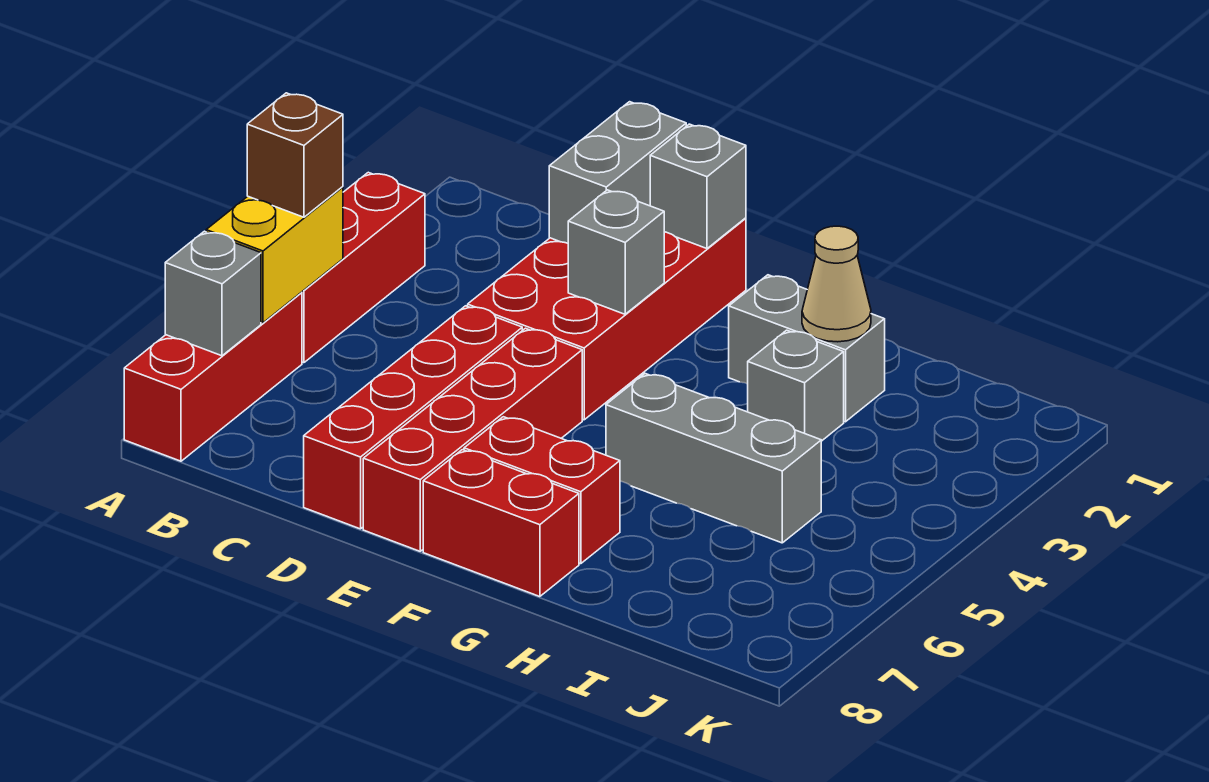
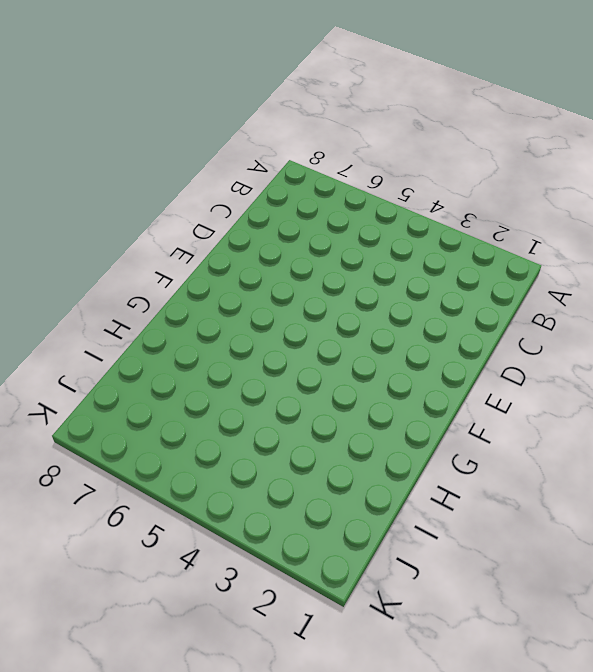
none -> red brick A3:A5 level 1
none -> red brick A6:A8 level 1
none -> red brick D1:E4 level 1

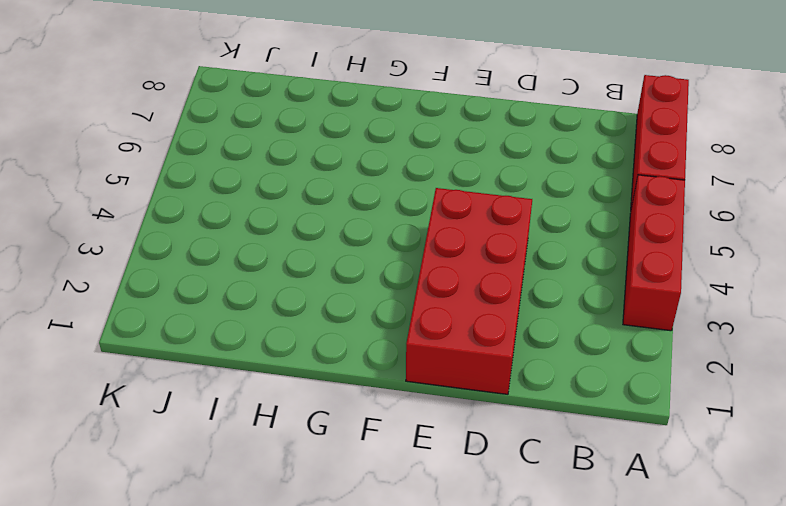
none -> red brick D5:D8 level 1
none -> red brick E5:E8 level 1
none -> red brick F7:G7 level 1

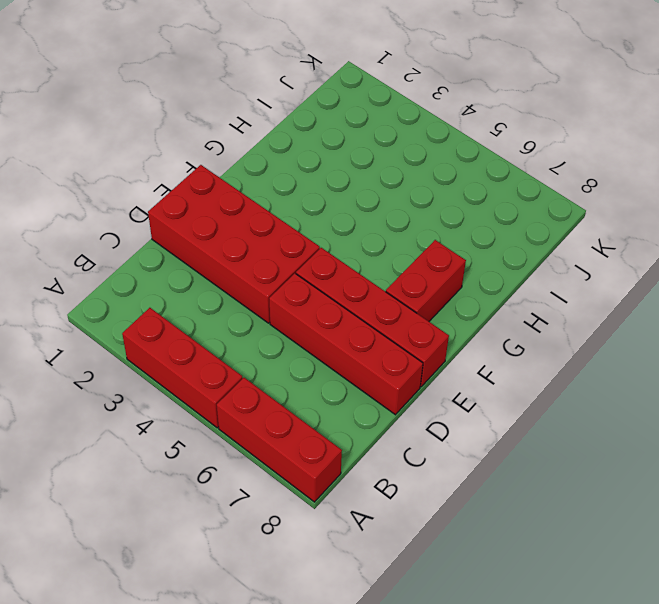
none -> red brick F8:G8 level 1
none -> grey brick G2:H2 level 1
none -> grey brick G5:I5 level 1

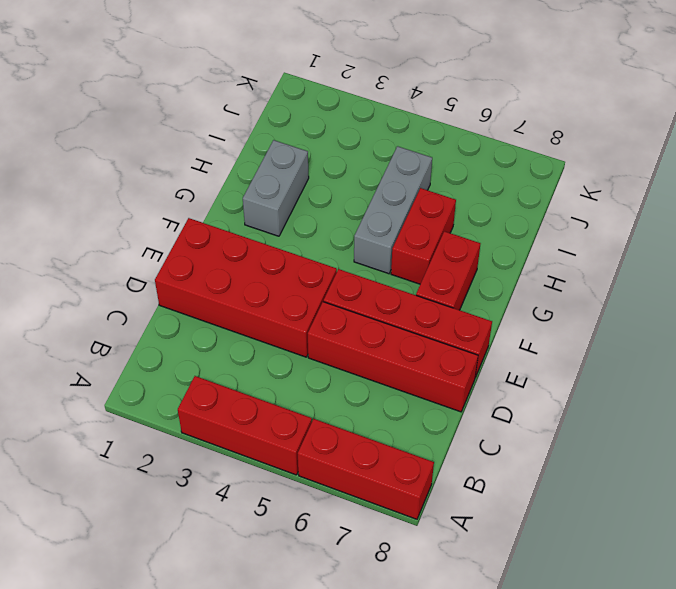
red brick G6:H6 level 1 -> red brick F8:G8 level 1
none -> grey brick H3 level 1
none -> yellow brick A5:A6 level 2
none -> grey brick A7 level 2

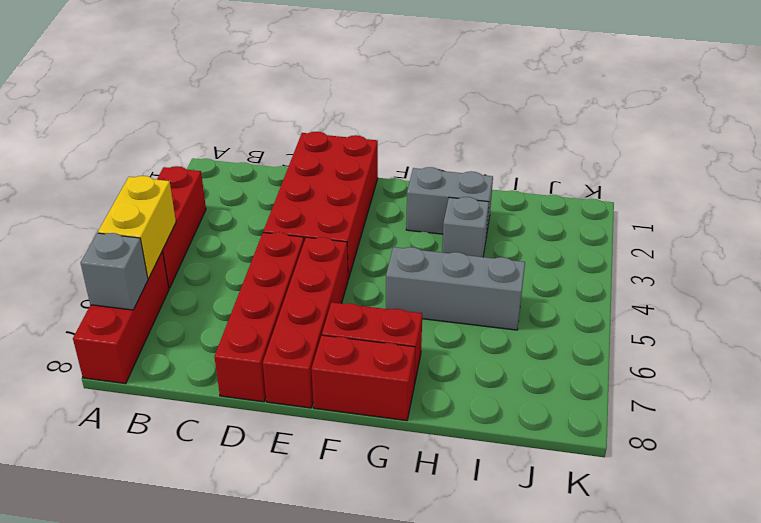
none -> grey brick D1:D2 level 2
none -> grey brick E1 level 2
none -> grey brick E3 level 2

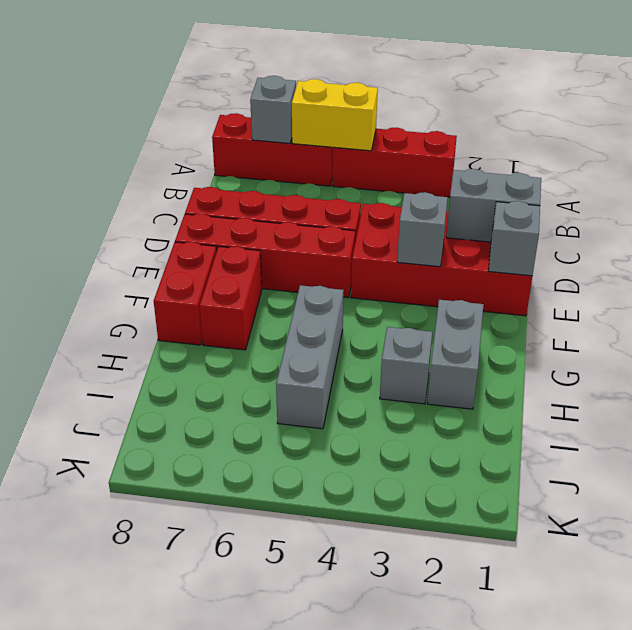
none -> tan cone H2 level 2
none -> brown brick A5 level 3

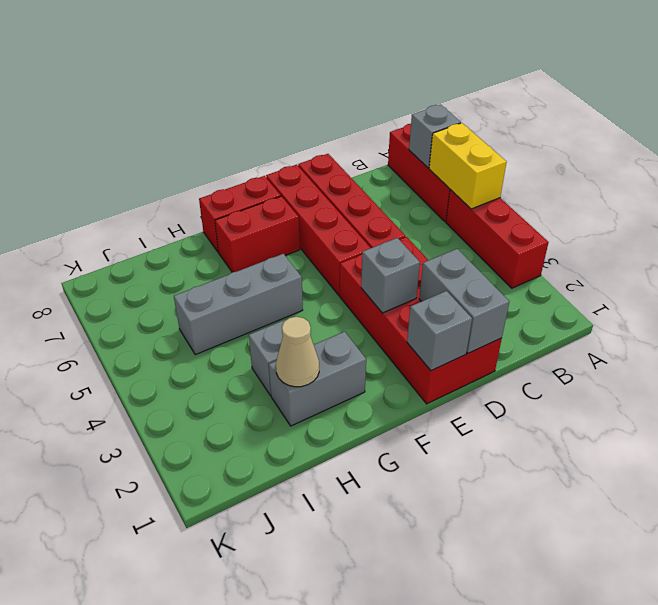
none -> brown brick A5 level 3

